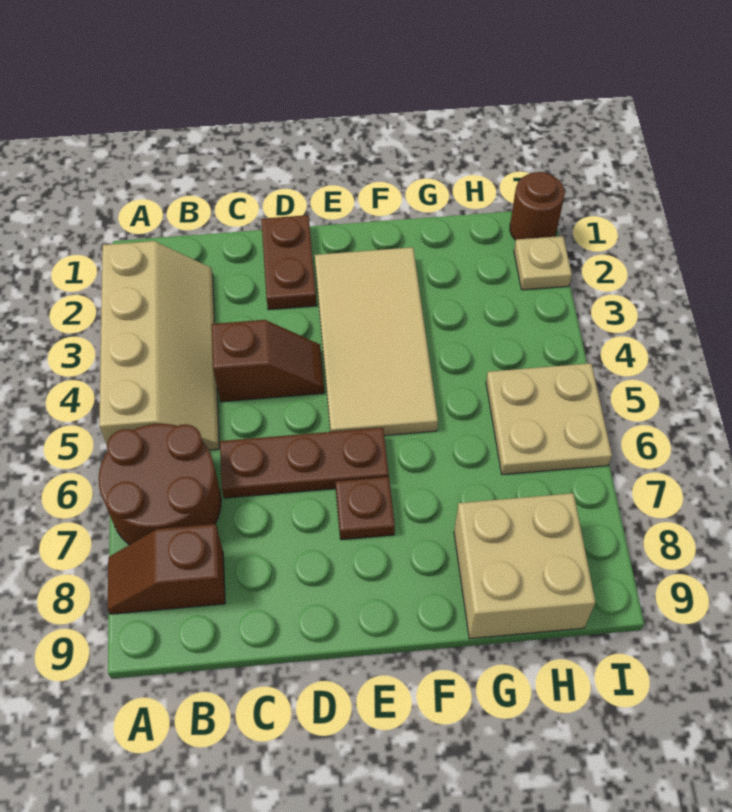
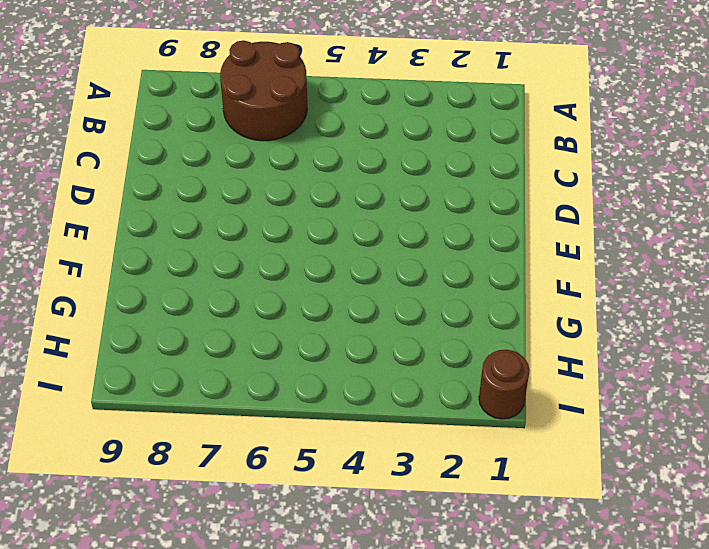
none -> tan slope A2:B5 level 1 top A
none -> brown slope A8:B8 level 1 top B
none -> brown slope C4:D4 level 1 top C

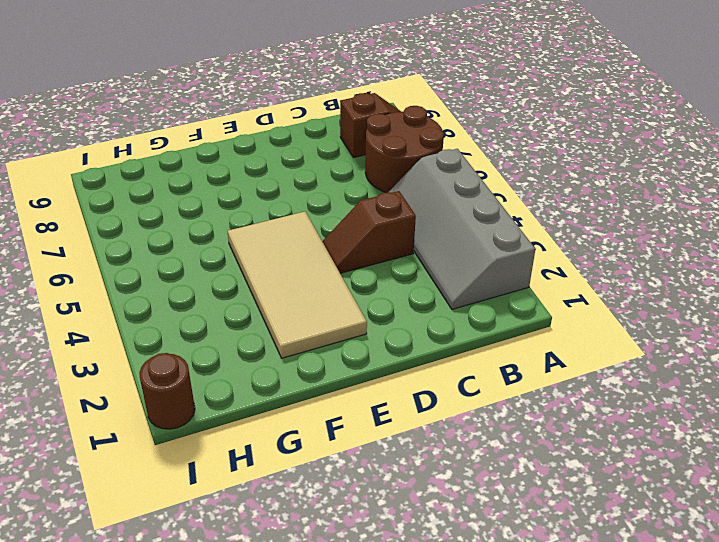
grey slope A2:B5 level 1 top A -> tan slope A2:B5 level 1 top A
none -> brown plate C6:E6 level 1
none -> brown plate D1:D2 level 1
none -> brown plate E7 level 1

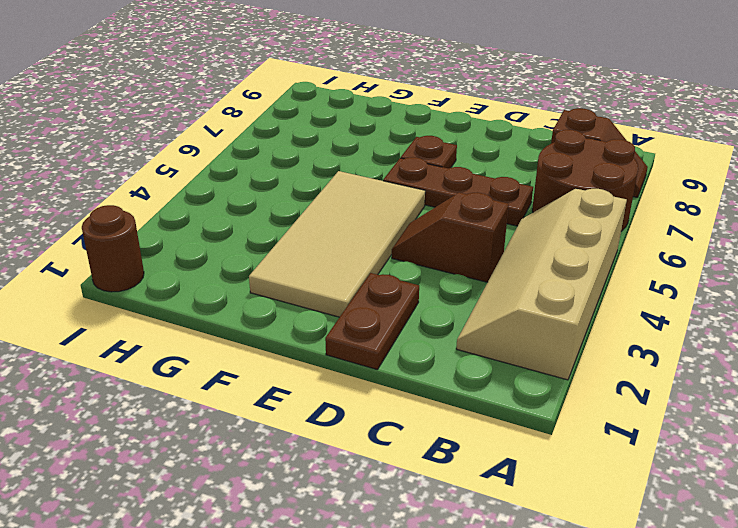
none -> tan brick G8:H9 level 1
none -> tan plate H5:I6 level 1
none -> tan plate I2 level 1

